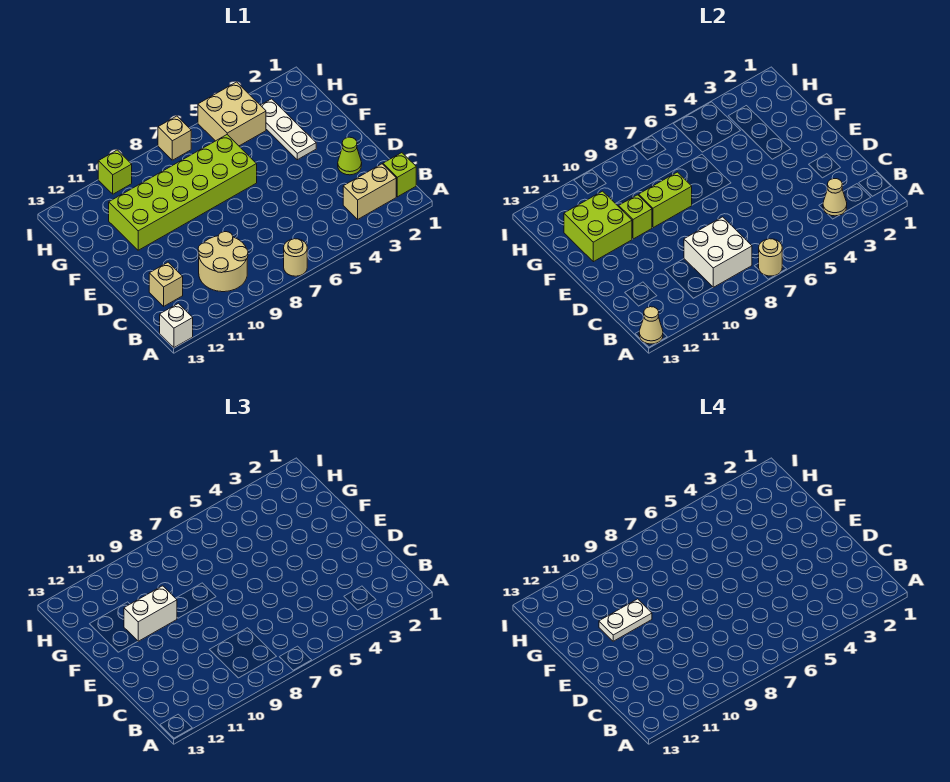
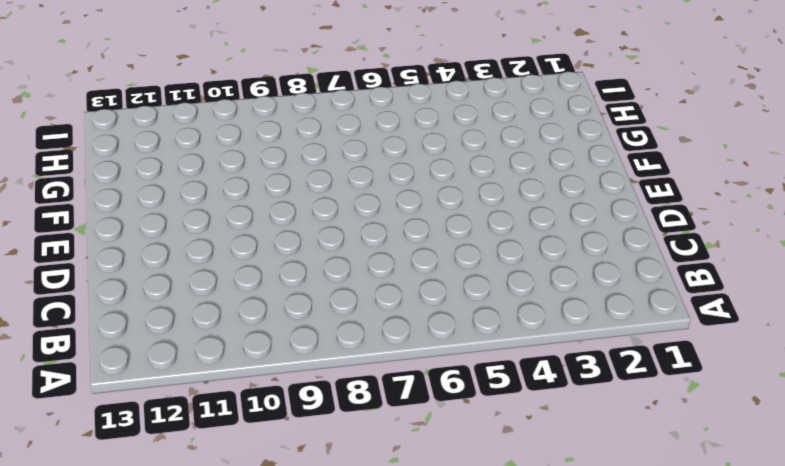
none -> tan round brick A7 level 1
none -> white brick A13 level 1
none -> lime brick B1 level 1

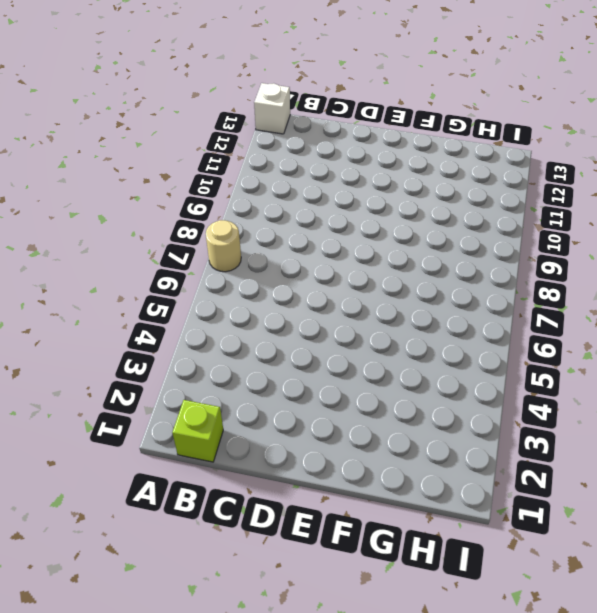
none -> tan brick B2:B3 level 1
none -> tan round brick B9:C10 level 1
none -> tan brick C12 level 1

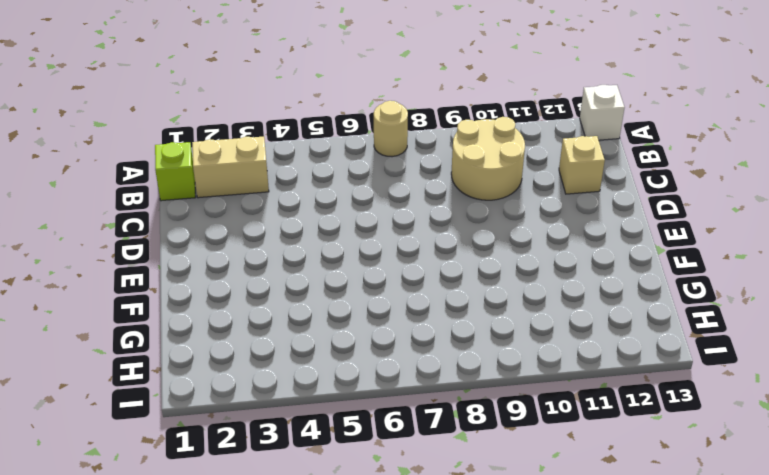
none -> lime cone D2 level 1
none -> white plate F3:H3 level 1
none -> lime brick F6:G11 level 1

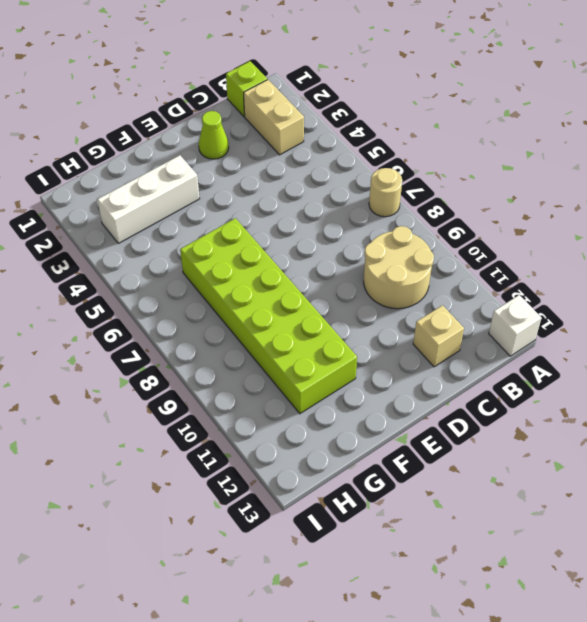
white brick F3:H3 level 1 -> white plate F3:H3 level 1
none -> tan brick H4:I5 level 1
none -> tan brick I7 level 1
none -> lime brick I10 level 1

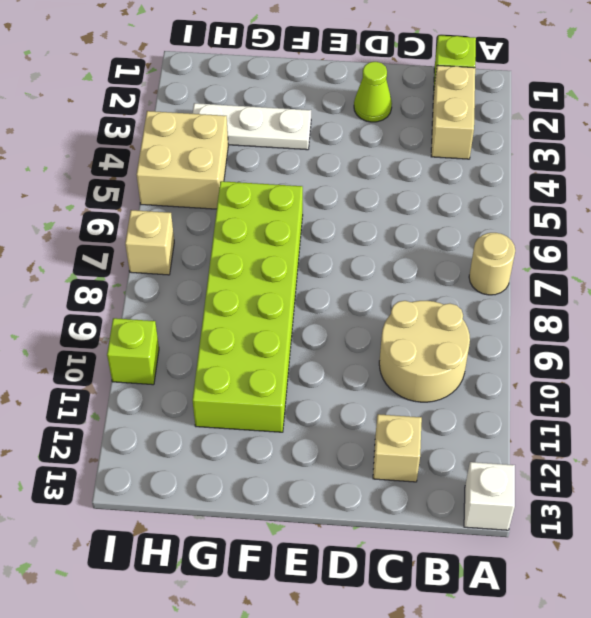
none -> tan round brick A7 level 2
none -> tan cone A13 level 2
none -> tan cone B3 level 2

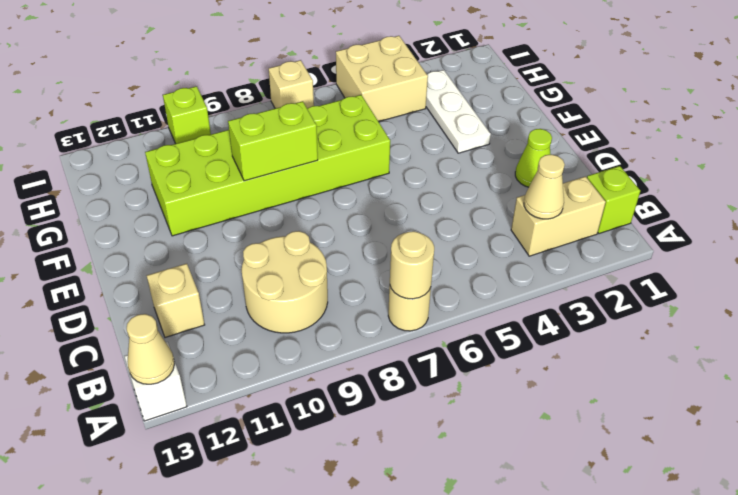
none -> white brick B8:C9 level 2
none -> lime brick F10 level 2
none -> lime brick F11:G12 level 2

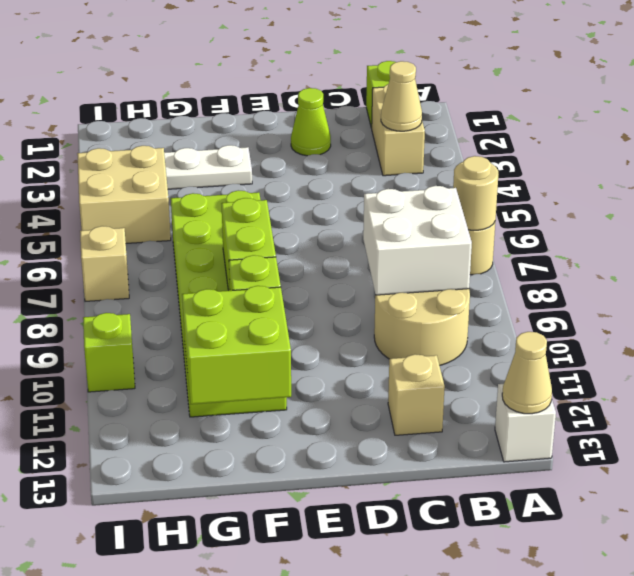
none -> white brick F10:F11 level 3
none -> white plate F10:F11 level 4

